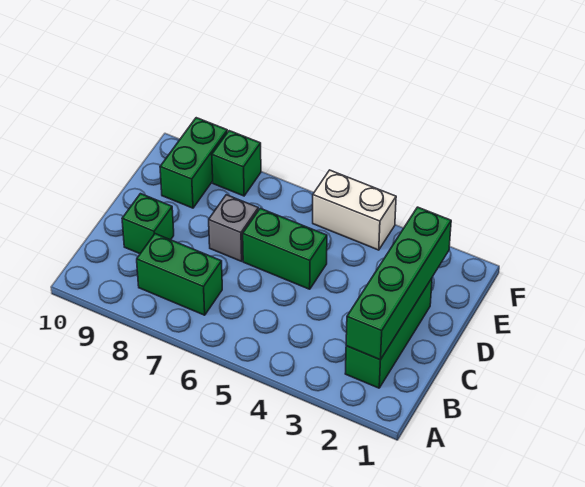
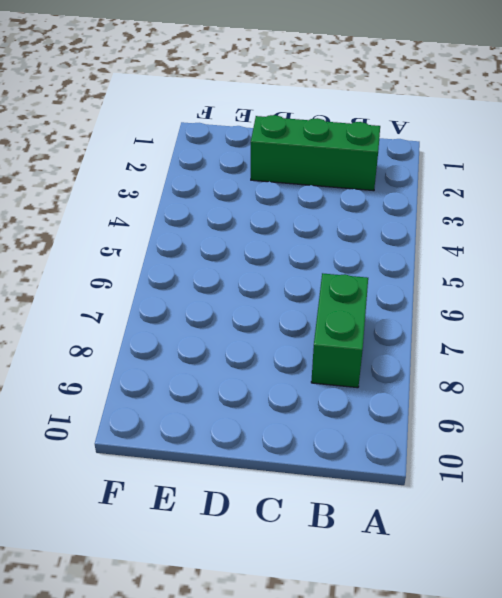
none -> green brick C9 level 1
none -> green brick D5:D6 level 1

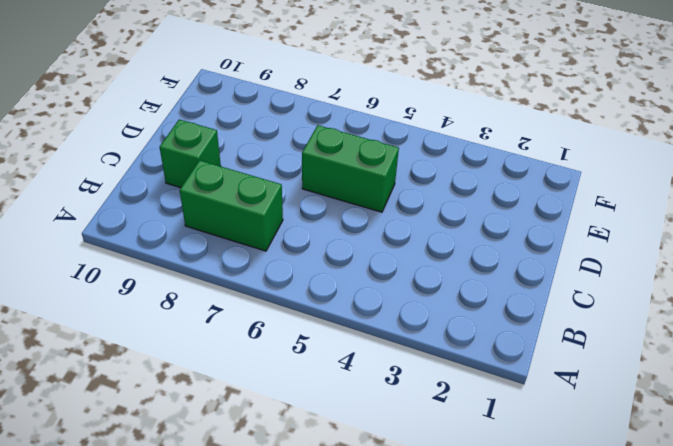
none -> green brick B2:D2 level 1
none -> grey brick D7 level 1

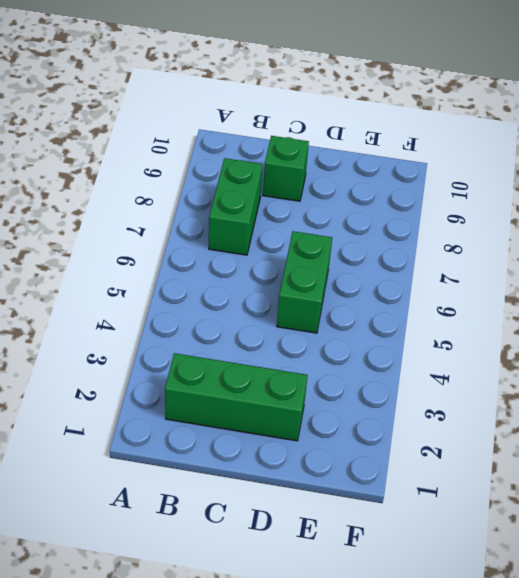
none -> grey brick D7 level 1
none -> green brick E9:F9 level 1

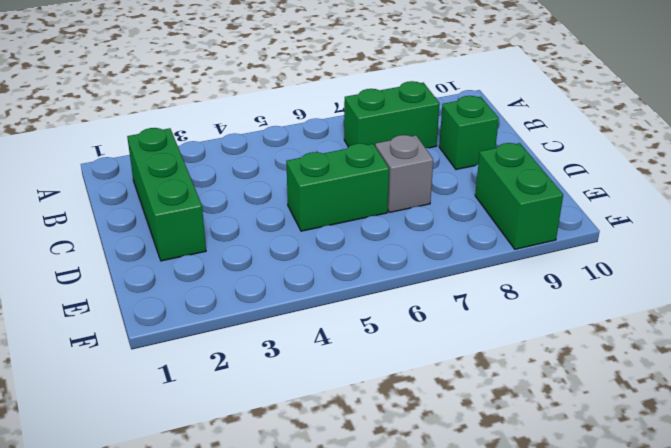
none -> white brick F4:F5 level 1
none -> green brick F8 level 1

